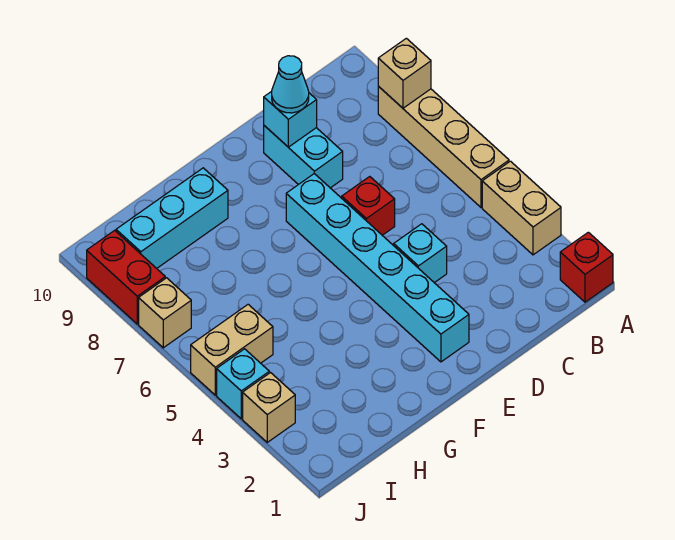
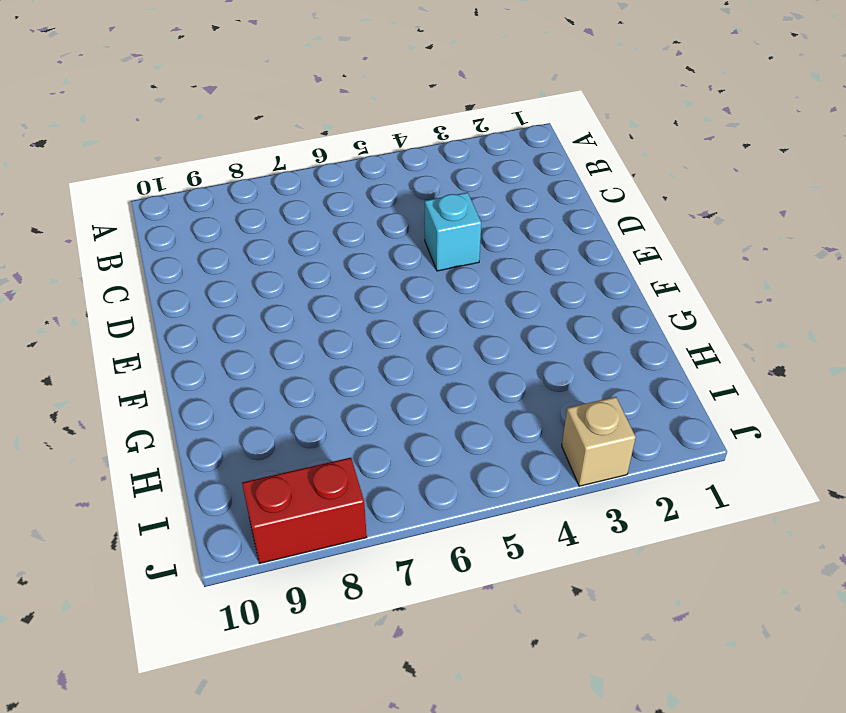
none -> red brick A1 level 1
none -> tan brick A3:A4 level 1
none -> tan brick A5:A8 level 1

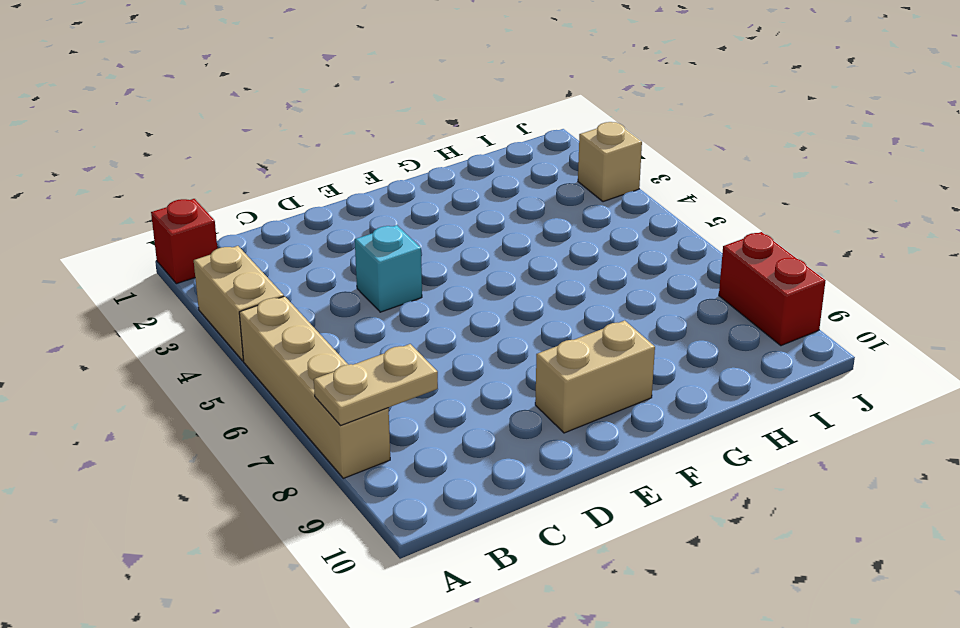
tan plate A8:B8 level 2 -> tan brick A8 level 2
tan brick E9:F9 level 1 -> tan brick I5:J5 level 1
none -> red brick D6 level 1
none -> cyan brick D8:D9 level 1
none -> cyan brick E2:E7 level 1

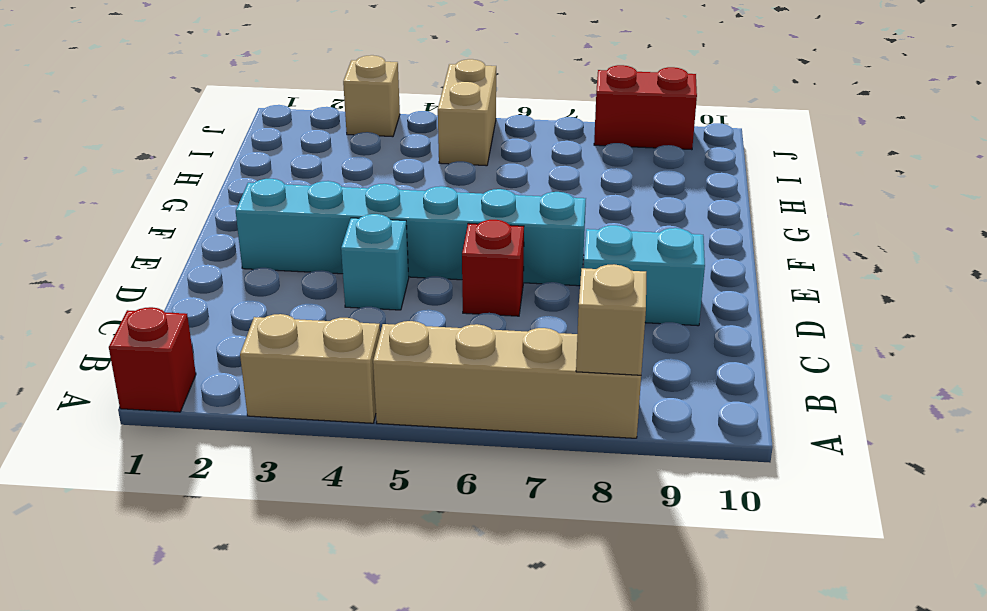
none -> cyan brick G9:I9 level 1
none -> cyan brick J4 level 1
none -> tan brick J7 level 1

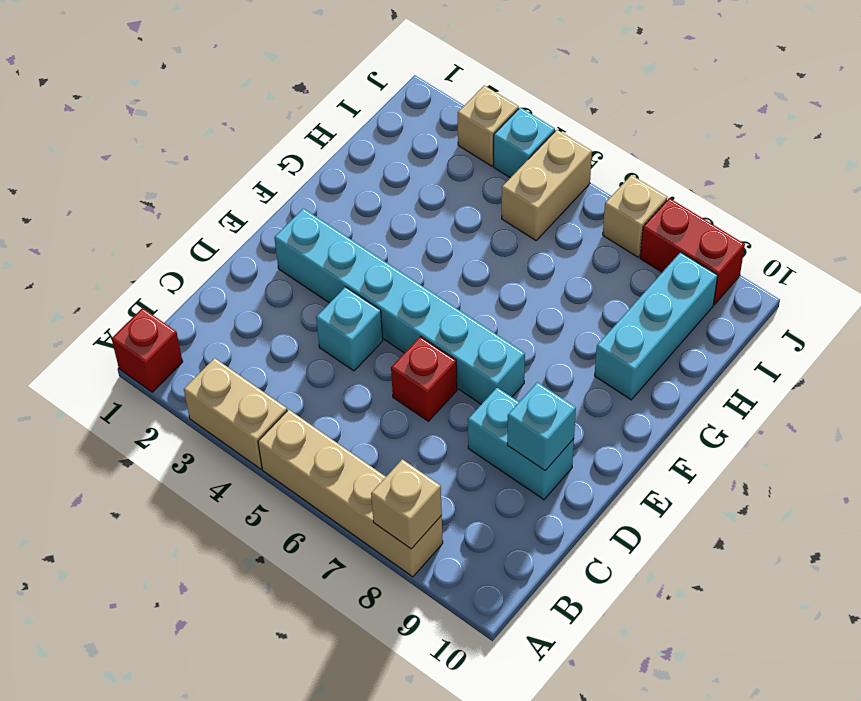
none -> cyan cone D9 level 3

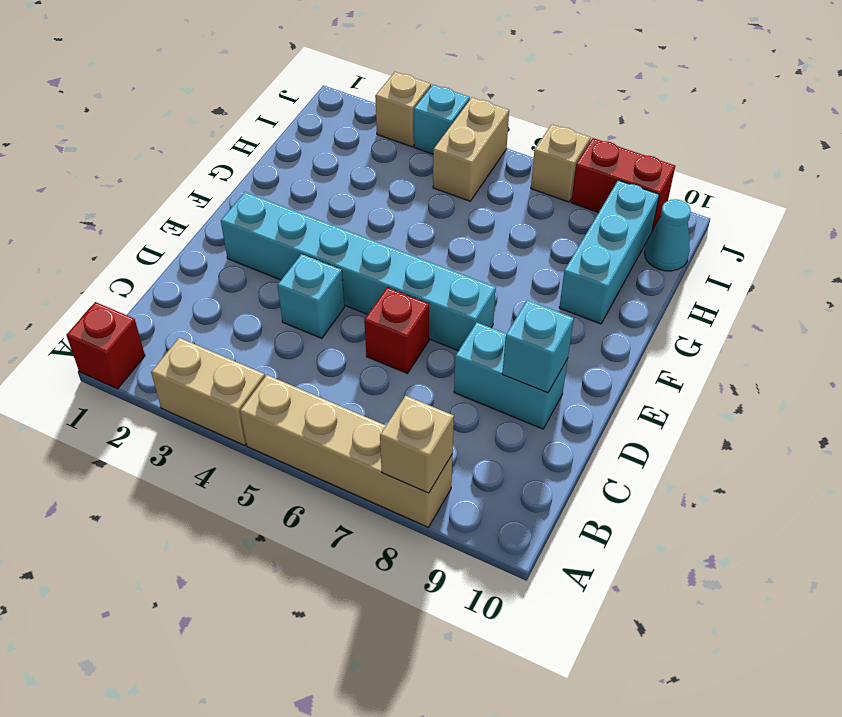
cyan cone I10 level 1 -> cyan cone D9 level 3

